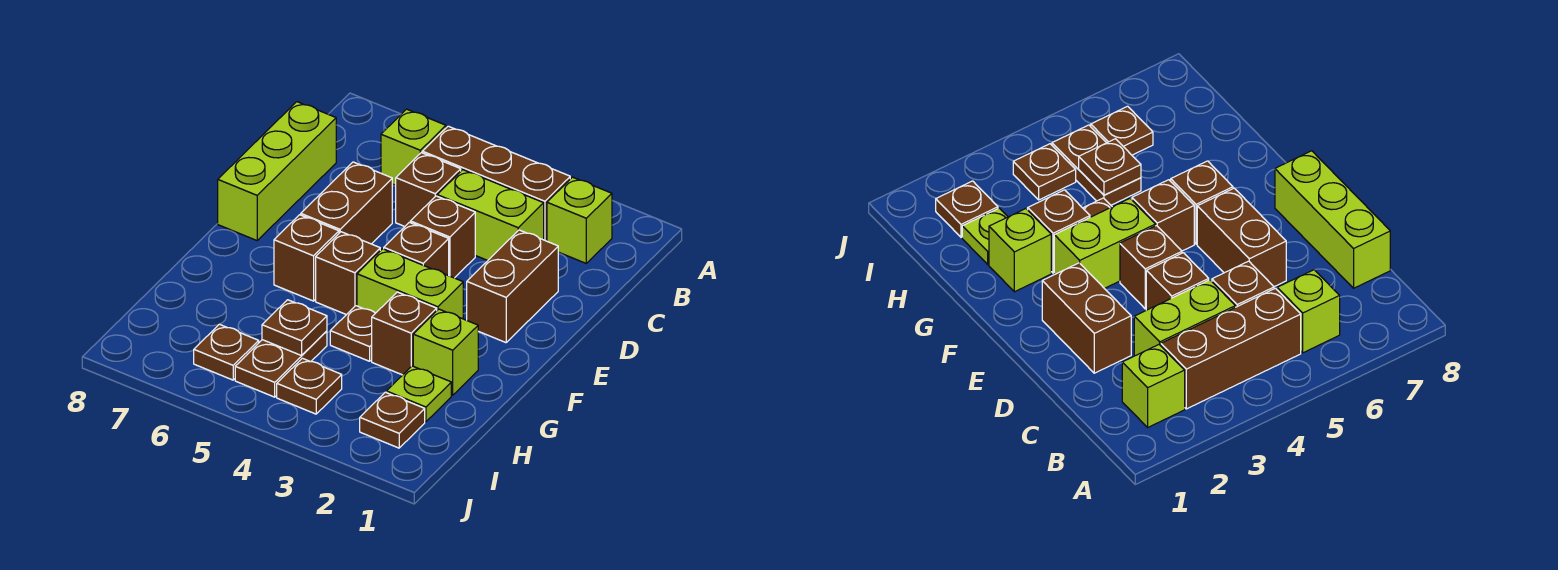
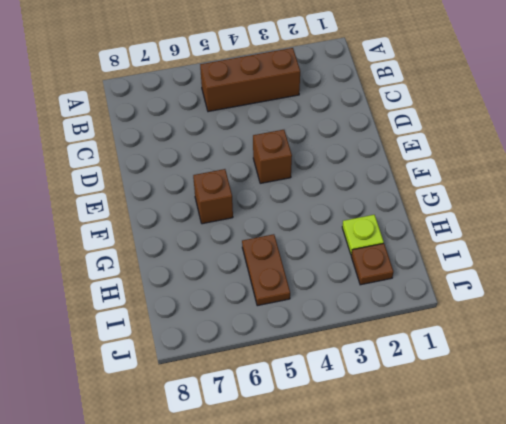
none -> lime brick B2 level 1
none -> lime brick B6 level 1
none -> lime brick C3:C4 level 1

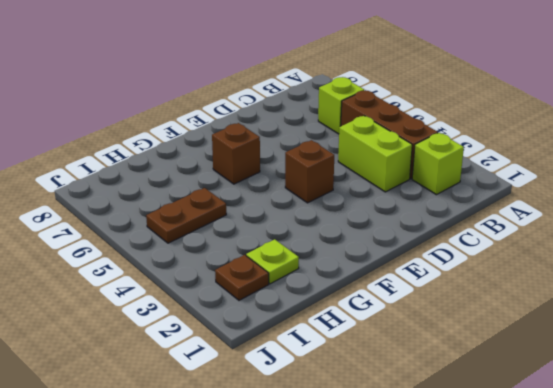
none -> brown brick C5 level 1
none -> lime brick C8:E8 level 1
none -> brown brick D2:E2 level 1

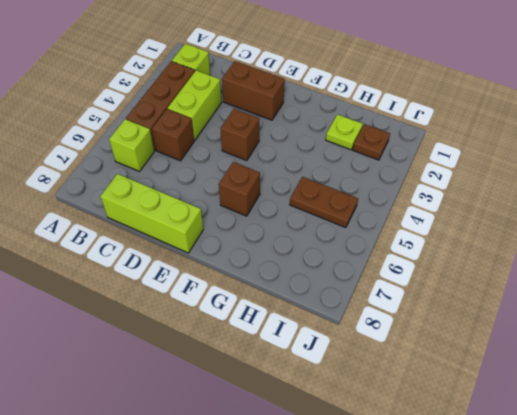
none -> brown brick D4 level 1
none -> brown brick D6:E6 level 1
none -> lime brick F3:F4 level 1

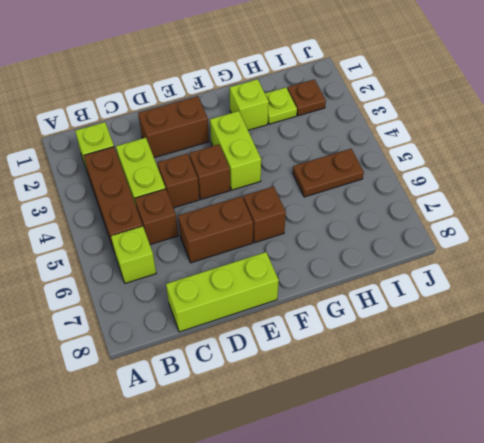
none -> brown brick F5 level 1
none -> brown brick G3 level 1
none -> brown plate G4 level 1

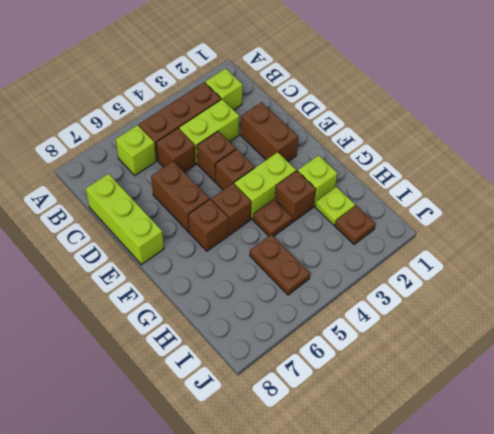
none -> brown plate I4 level 1
none -> brown plate I6 level 1
none -> brown plate H5 level 2

